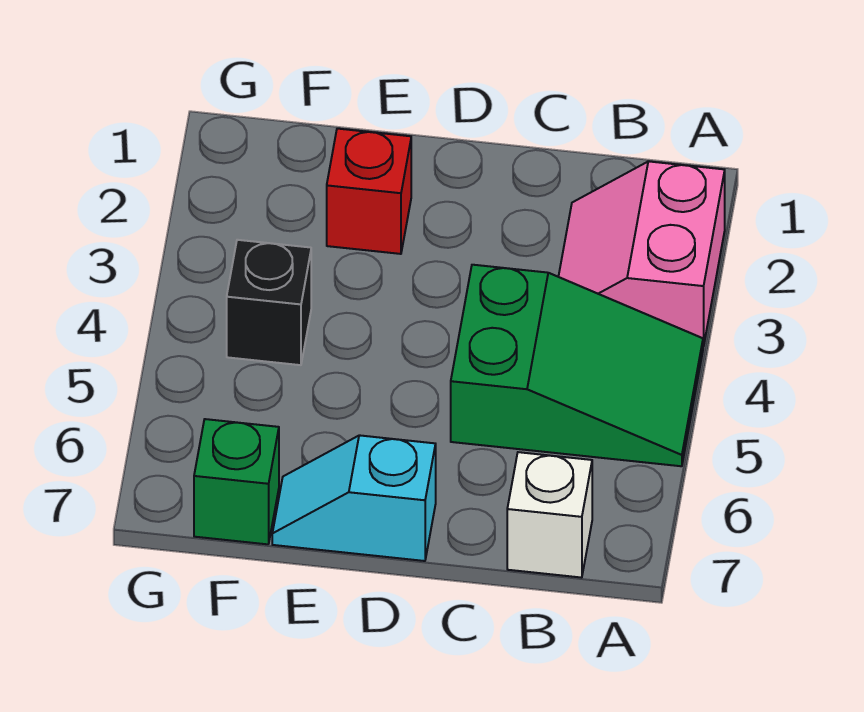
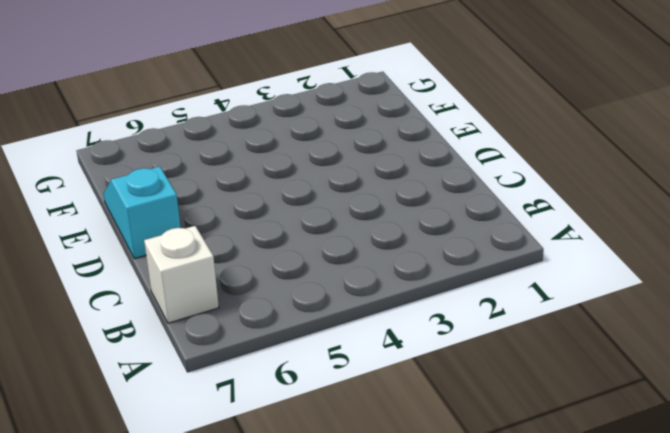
none -> pink slope A2:B3 level 1 top A
none -> green slope A4:C5 level 1 top C

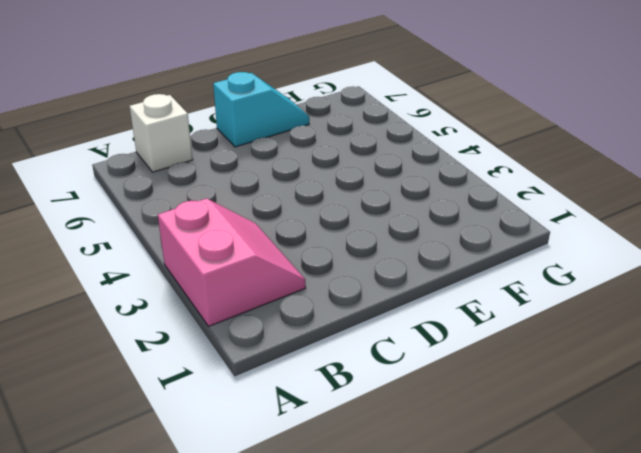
none -> green slope A4:C5 level 1 top C
none -> red brick E2 level 1

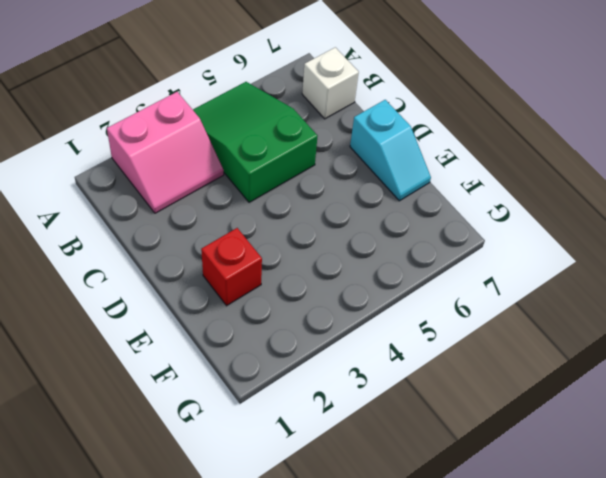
none -> black brick F4 level 1
none -> green brick F7 level 1

